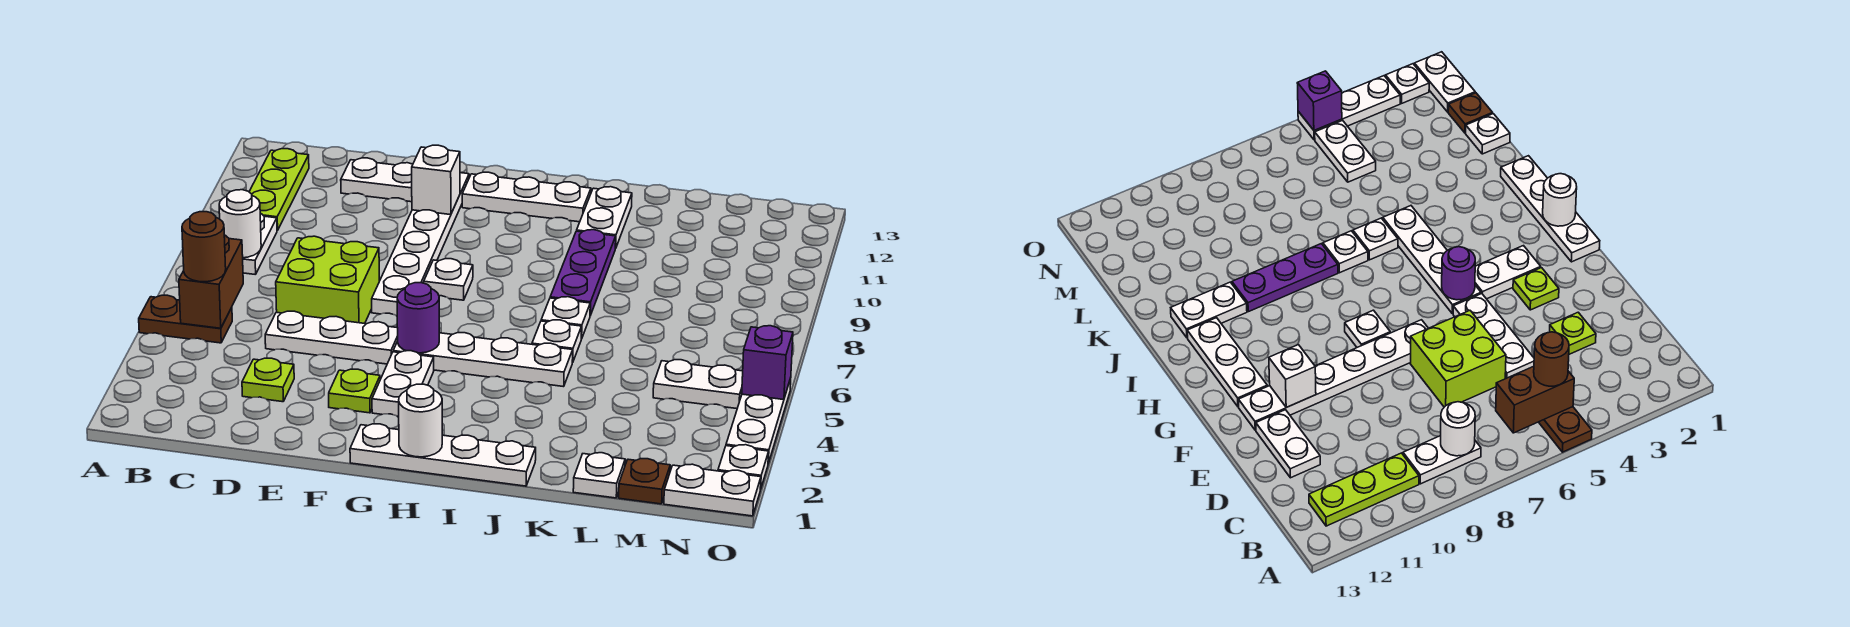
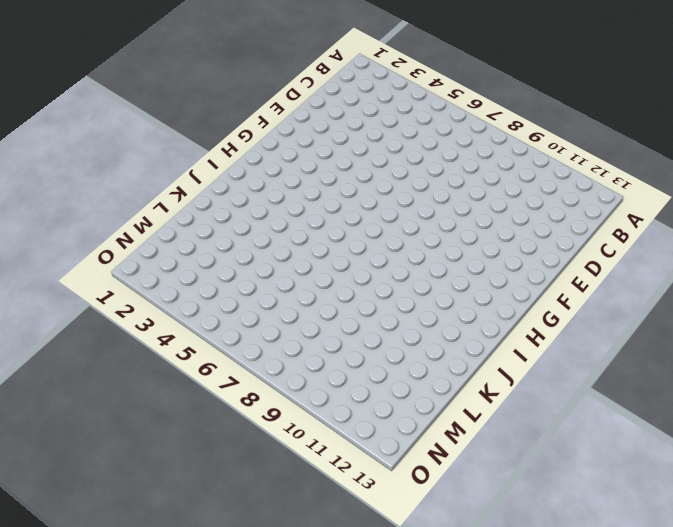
none -> brown plate A5:B5 level 1
none -> white plate B8:B9 level 1
none -> lime plate B10:B12 level 1
none -> lime plate D3 level 1

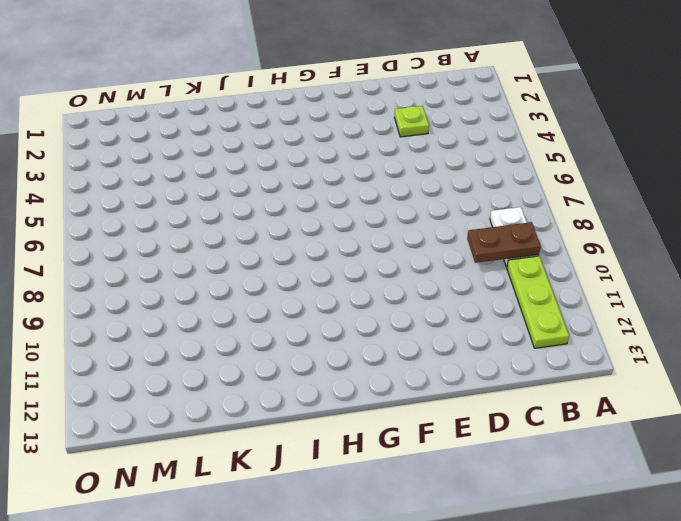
brown plate B9:C9 level 2 -> brown plate A5:B5 level 1
none -> white plate D5:F5 level 1
none -> lime brick D6:E7 level 1
none -> white plate D12:E12 level 1
none -> lime plate F3 level 1

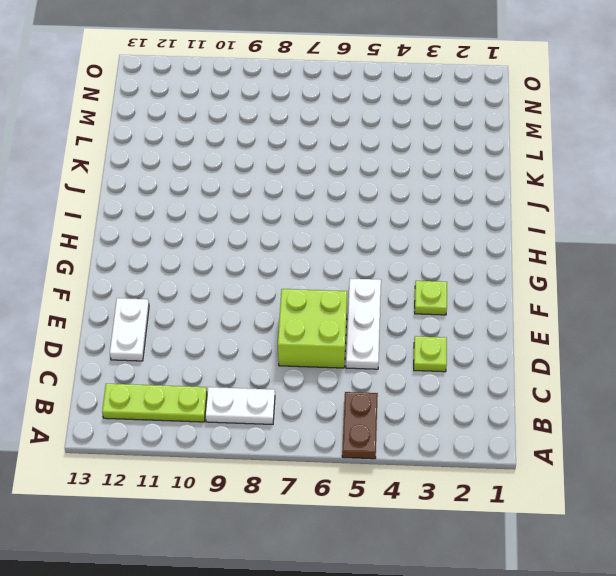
none -> white plate F7:F12 level 1
none -> white plate G1:J1 level 1
none -> white plate G3:G4 level 1
none -> white plate G5:J5 level 1

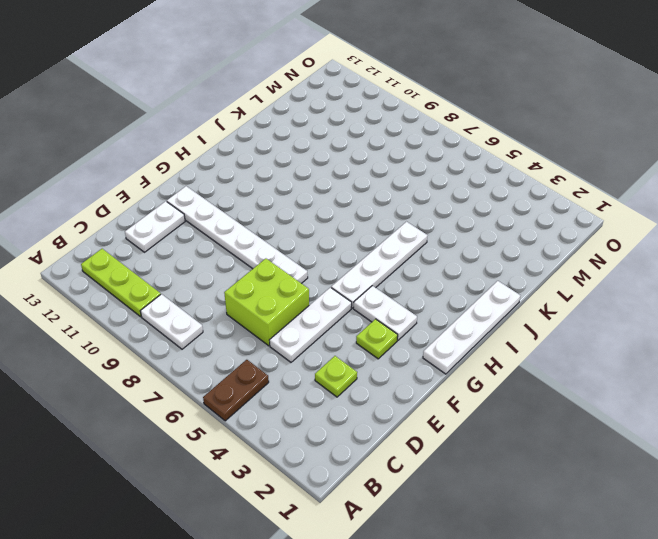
none -> white plate G8 level 1
none -> white plate G12:I12 level 1
none -> white plate J6 level 1
none -> white plate J7 level 1

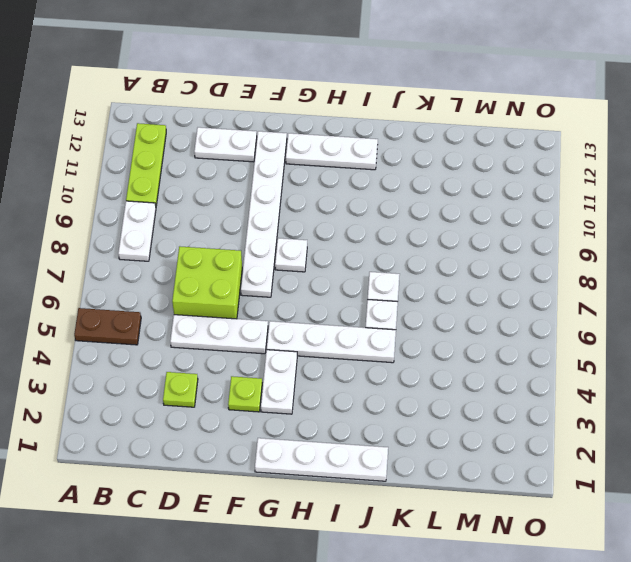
none -> purple plate J8:J10 level 1
none -> white plate J11:J12 level 1
none -> white plate L1 level 1
none -> brown plate M1 level 1

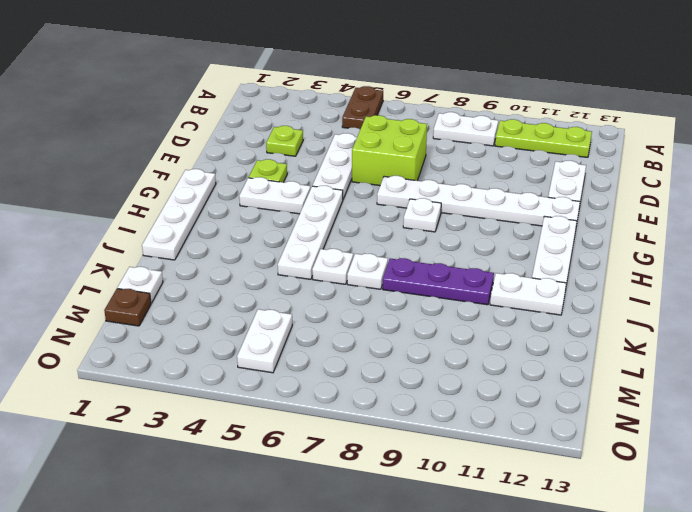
none -> white plate N1:O1 level 1
none -> white plate O2 level 1
none -> white plate O3:O5 level 1
none -> brown brick B5:B6 level 2

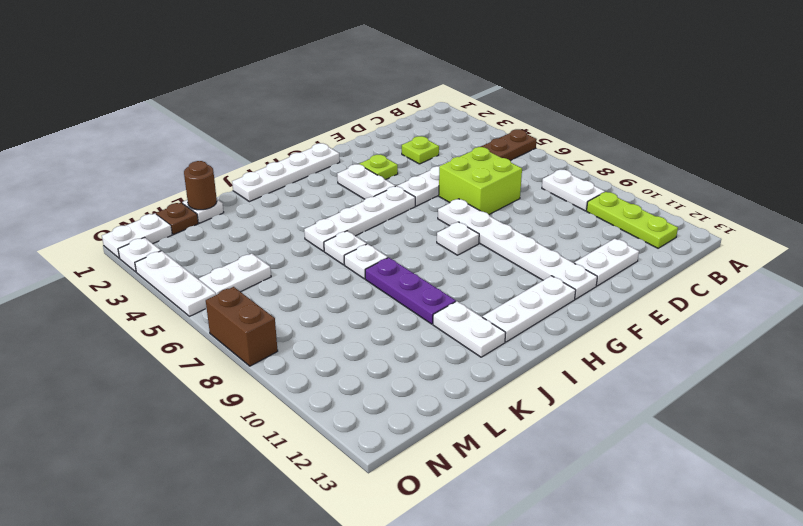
brown round brick L1 level 2 -> brown round brick B5 level 3
brown brick O7:O8 level 1 -> brown brick B5:B6 level 2
none -> white round brick B8 level 2
none -> white brick F11 level 2
none -> purple round brick G5 level 2
none -> white round brick H1 level 2

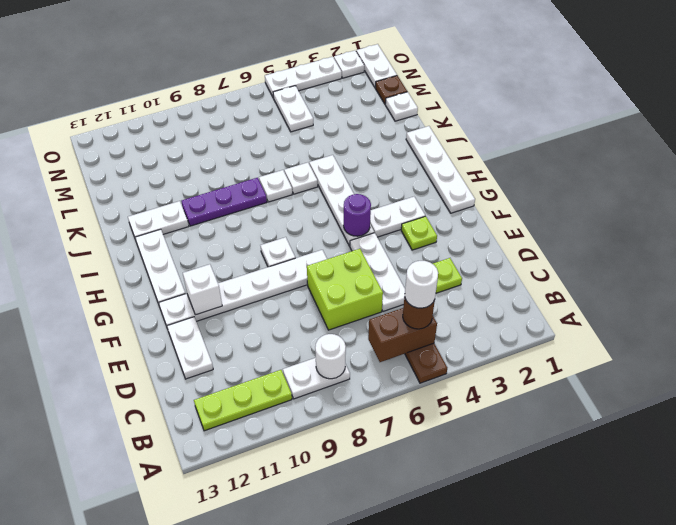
white round brick B5 level 4 -> white round brick H1 level 2
none -> purple brick O5 level 2

